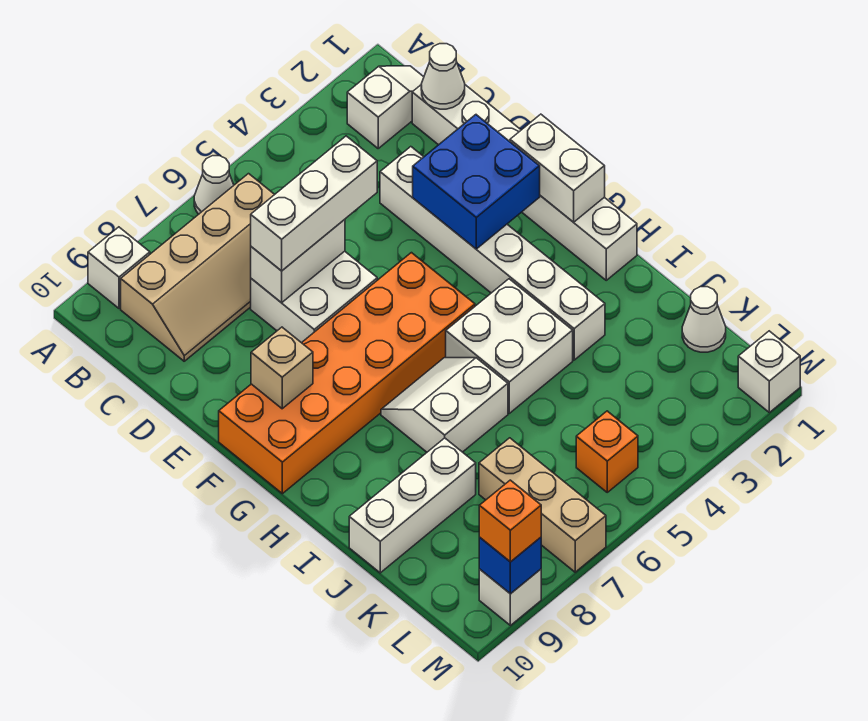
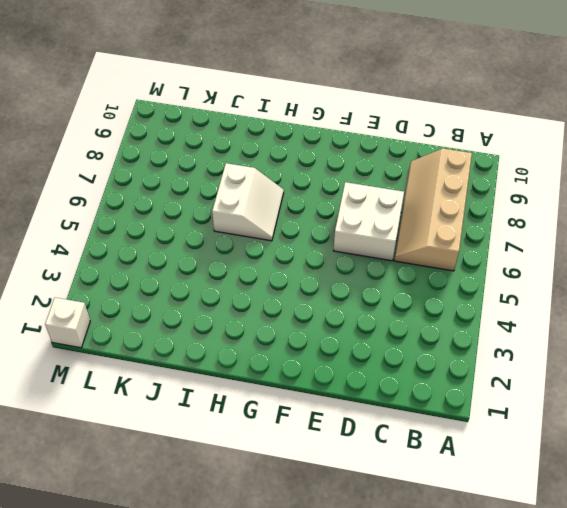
none -> white cone A6 level 1
none -> white brick A9 level 1
none -> white slope B1:B2 level 1 top 2

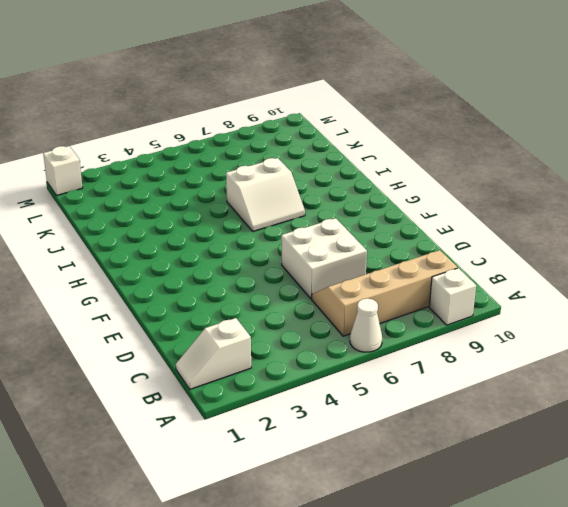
none -> white brick C1:H1 level 1
none -> white brick D3:I3 level 1
none -> orange brick F5:G10 level 1

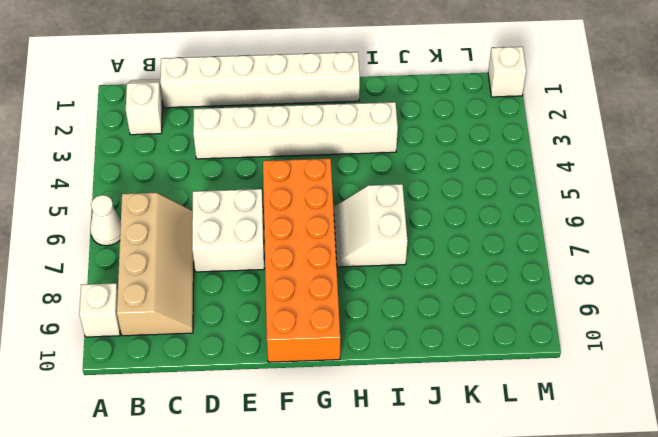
none -> white brick H4:I5 level 1
none -> white brick J8:J10 level 1
none -> white cone K1 level 1

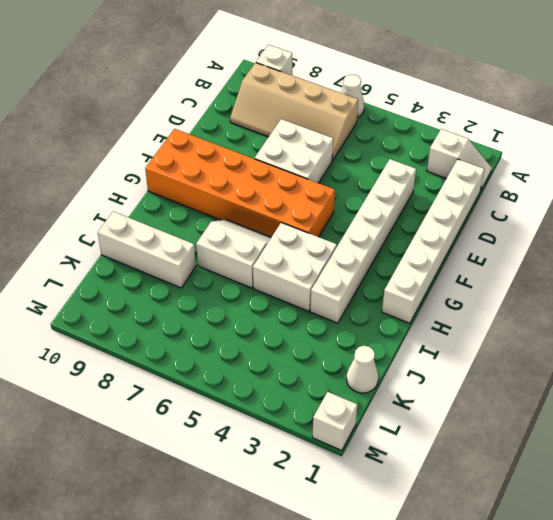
none -> tan brick K7:M7 level 1
none -> orange brick L5 level 1
none -> white brick M9 level 1

